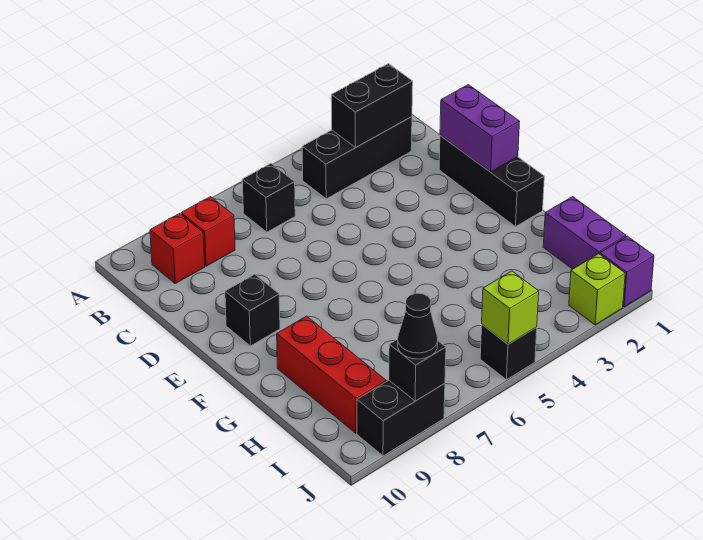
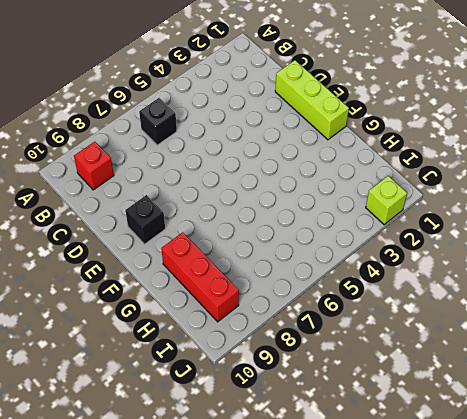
lime brick D1:F1 level 1 -> black brick D1:F1 level 1
none -> black brick B2:B4 level 1
none -> red brick B8 level 1
none -> purple brick H1:I1 level 1

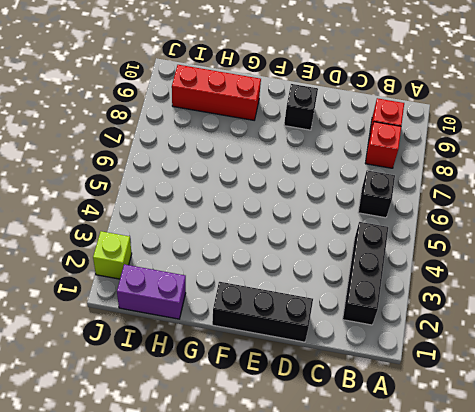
none -> purple brick J1 level 1
none -> black brick J5 level 1
none -> black brick J8:J9 level 1

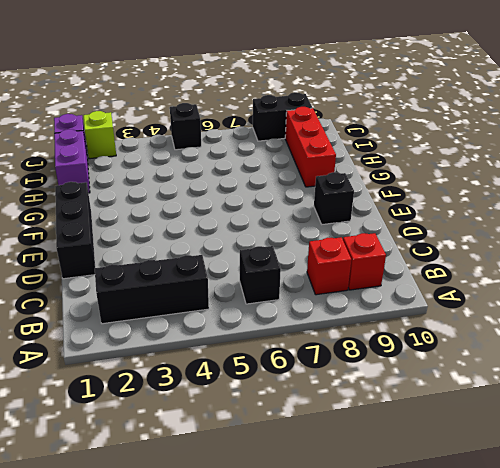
none -> black brick B2:B3 level 2
none -> purple brick D1:E1 level 2
none -> lime brick J5 level 2

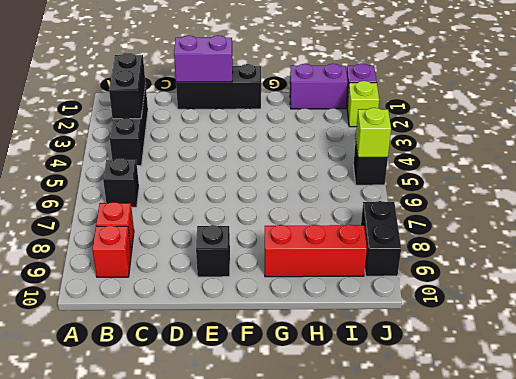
none -> black brick J8 level 2
none -> black cone J8 level 3

